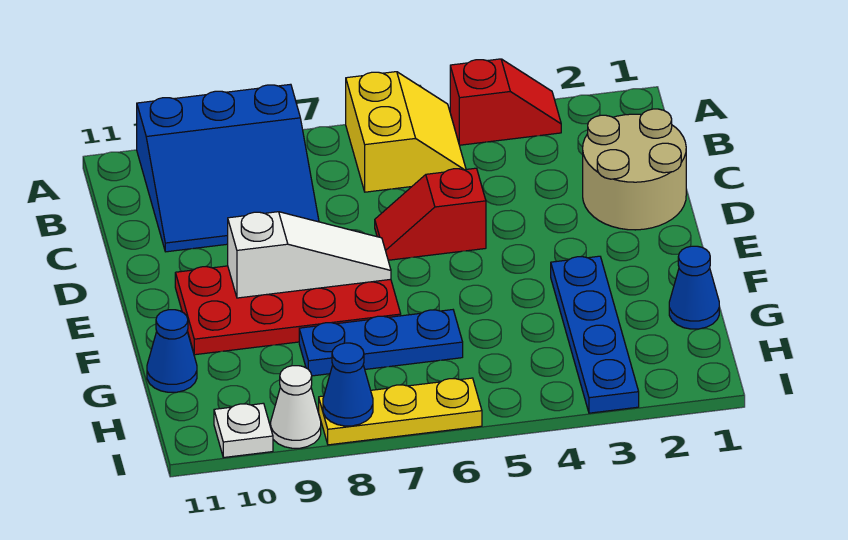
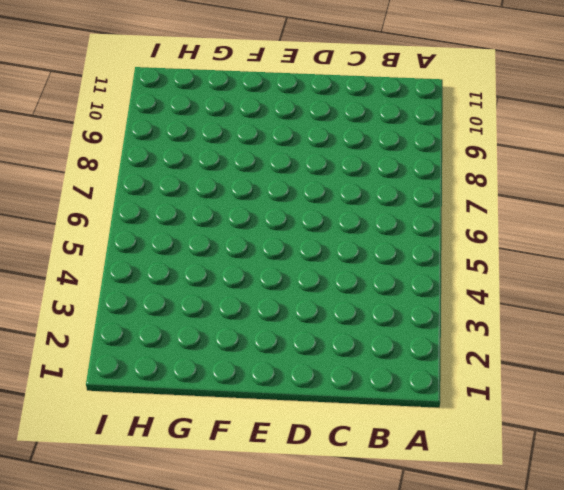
none -> red slope A3:A4 level 1 top 4
none -> yellow slope A5:B6 level 1 top 6
none -> blue slope A8:C10 level 1 top A

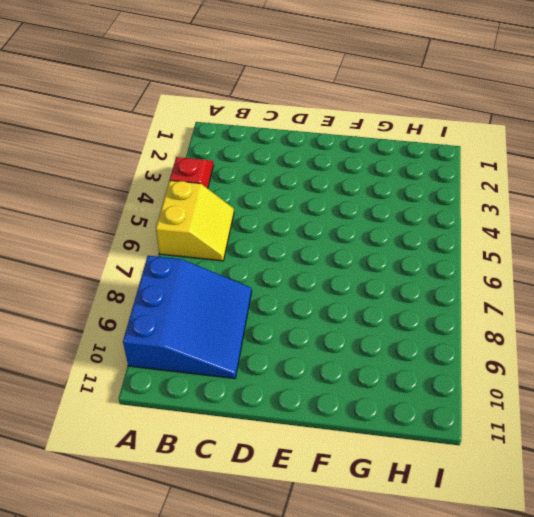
yellow slope A5:B6 level 1 top A -> yellow slope A5:B6 level 1 top 6
none -> tan round brick C1:D2 level 1
none -> red slope D5:D6 level 1 top 5
none -> red plate E7:F10 level 1

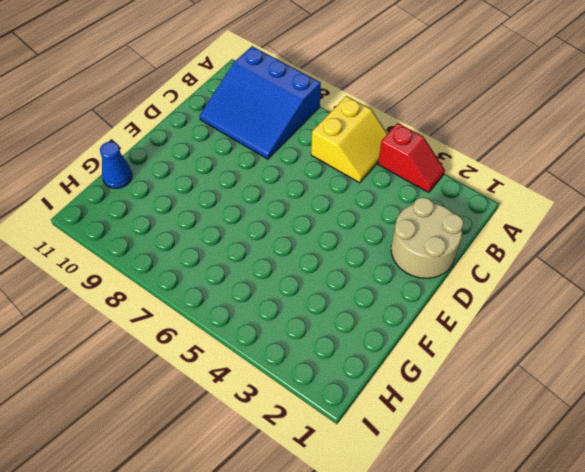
none -> red slope D5:D6 level 1 top 5
none -> red plate E7:F10 level 1
none -> blue plate F3:I3 level 1

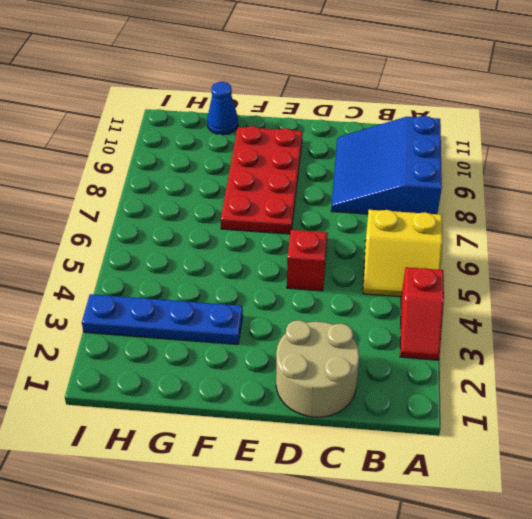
none -> blue cone G1 level 1
none -> blue plate G6:G8 level 1
none -> yellow plate I6:I8 level 1

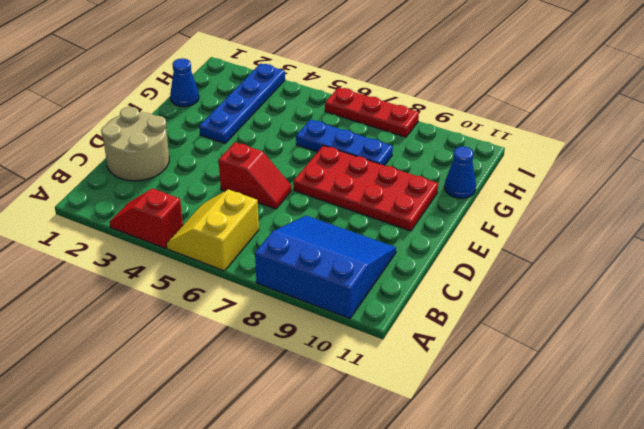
red plate I6:I8 level 1 -> yellow plate I6:I8 level 1
none -> white cone I9 level 1
none -> white plate I10 level 1
none -> white slope E7:E9 level 2 top 9

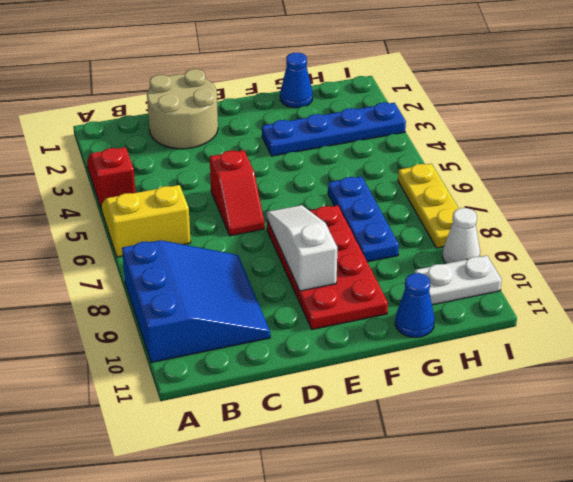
white plate H10:I10 level 1 -> white plate I10 level 1
none -> blue cone I8 level 2

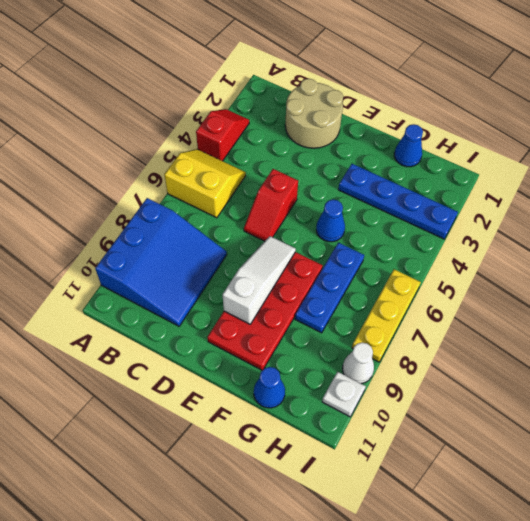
blue cone F5 level 1 -> blue cone I8 level 2

